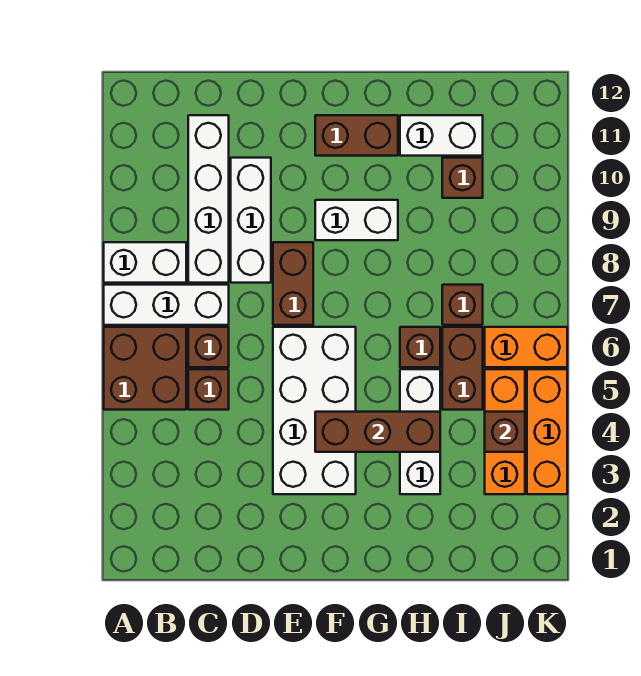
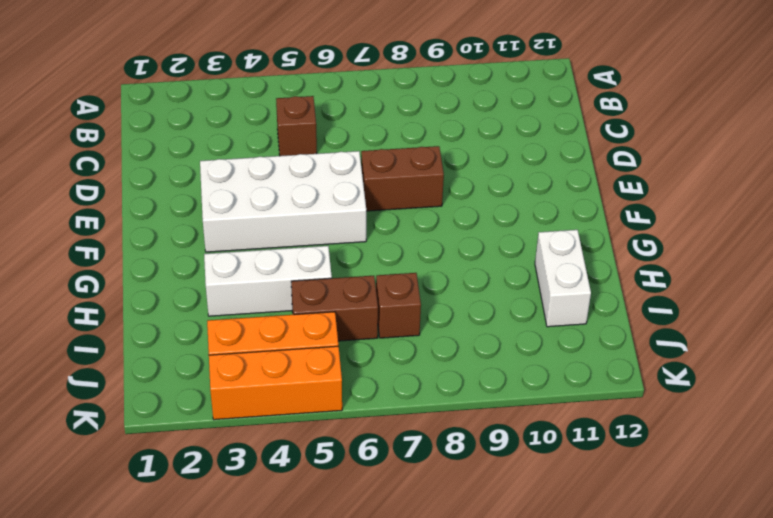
none -> brown brick A5:B6 level 1
none -> white brick A7:C7 level 1
none -> white brick A8:B8 level 1

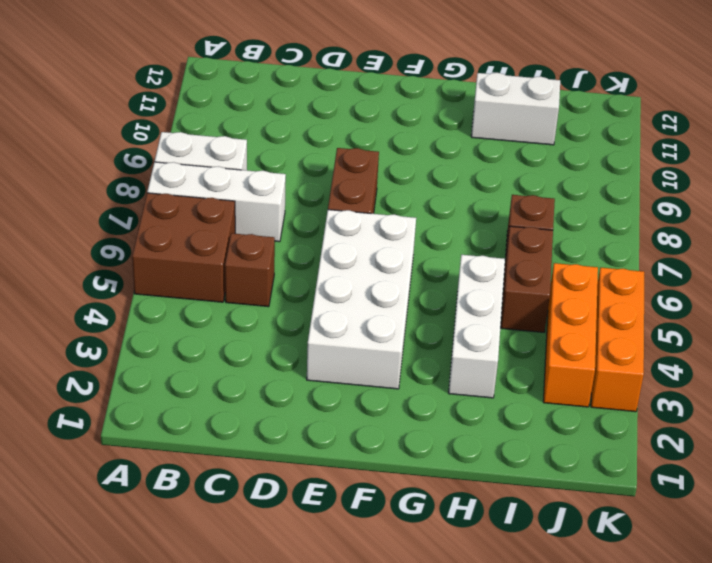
none -> brown brick C6 level 1
none -> white brick C8:C11 level 1
none -> white brick D8:D10 level 1

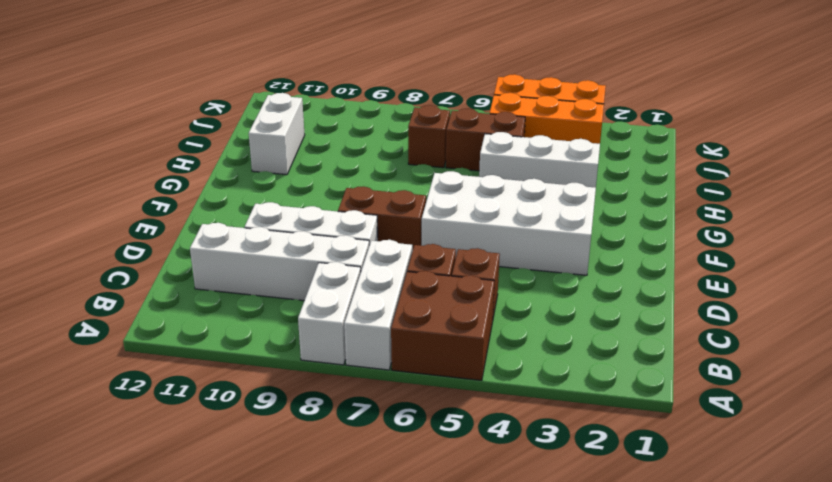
none -> white brick F9:G9 level 1
none -> brown brick F11:G11 level 1
none -> brown brick H6 level 1

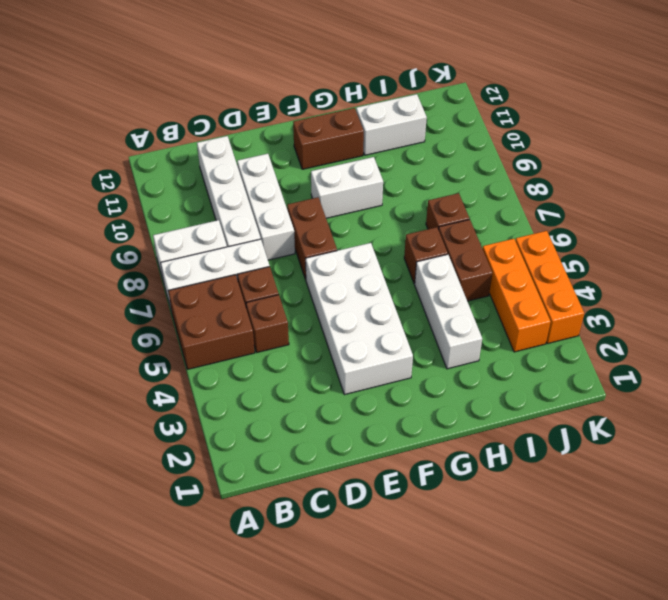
none -> brown brick I10 level 1
none -> orange brick J6:K6 level 1
none -> brown brick F4:H4 level 2

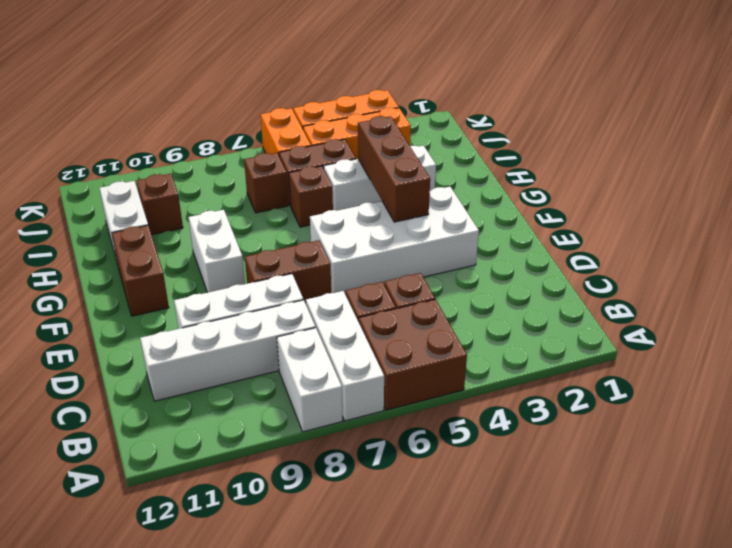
none -> brown brick J4 level 2

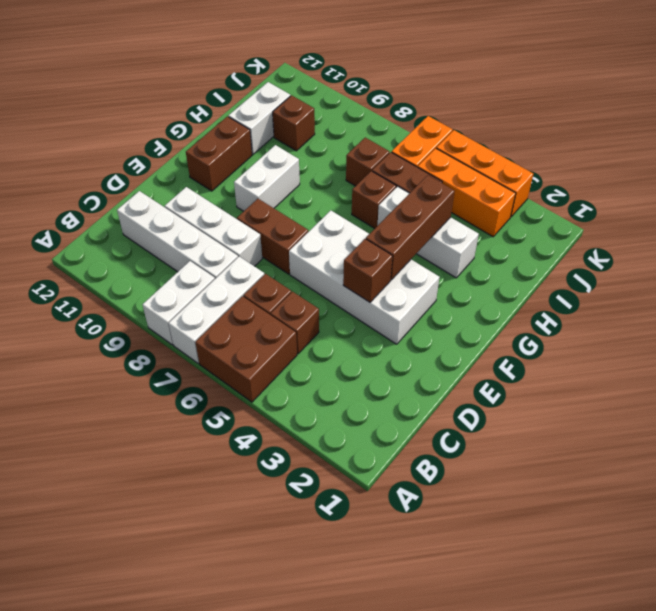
brown brick E4 level 2 -> brown brick J4 level 2

